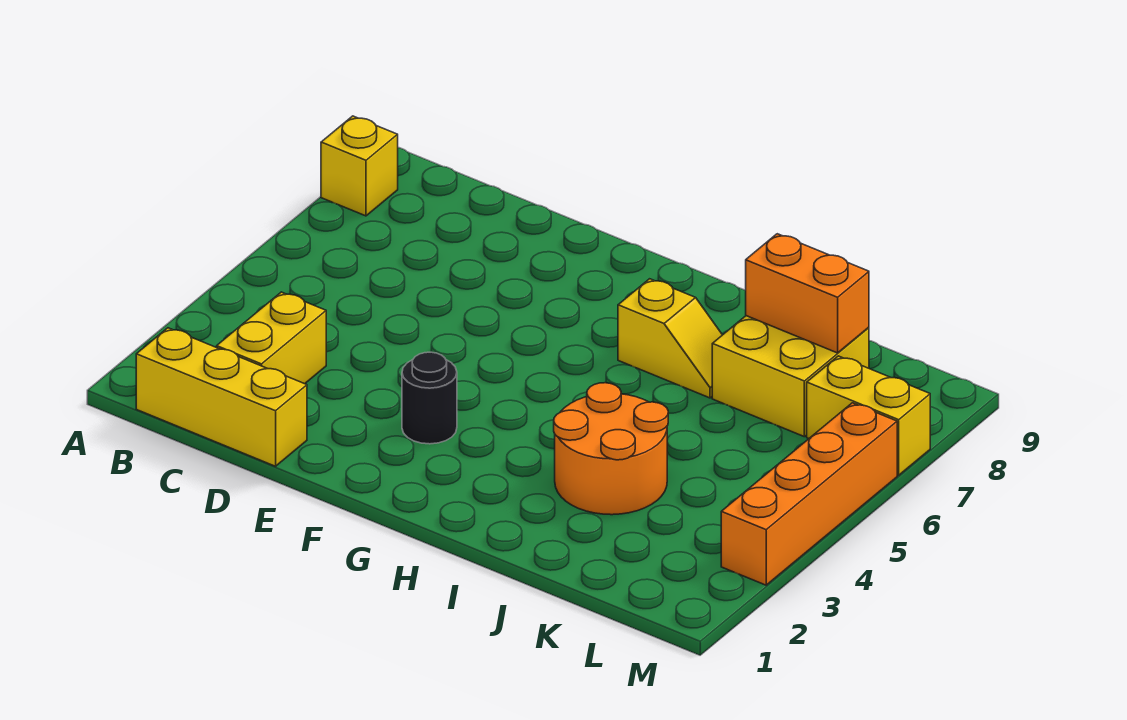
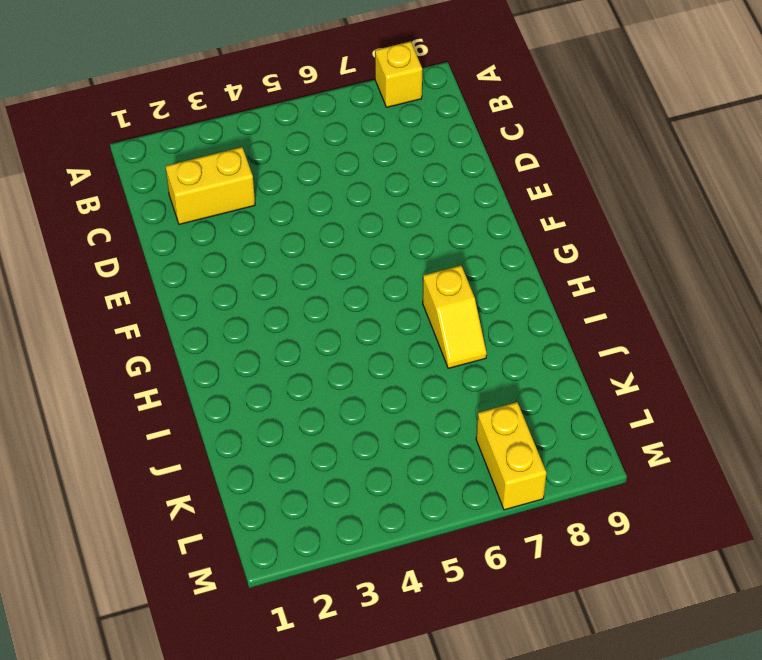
none -> yellow brick B1:D1 level 1
none -> black round brick F3 level 1

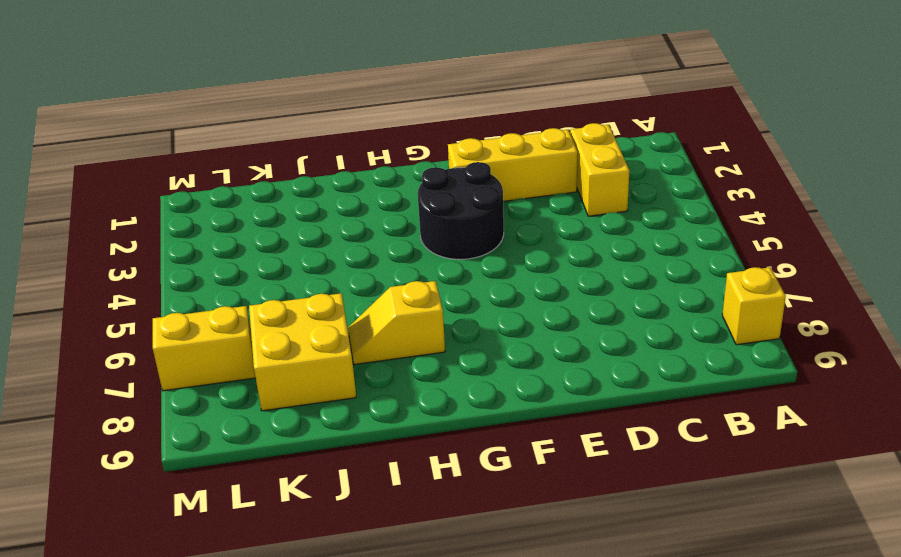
yellow brick D2:F2 level 1 -> yellow brick B1:D1 level 1
black round brick F3:G4 level 1 -> black round brick F3 level 1
none -> orange round brick I3:J4 level 1
none -> orange brick M3:M6 level 1

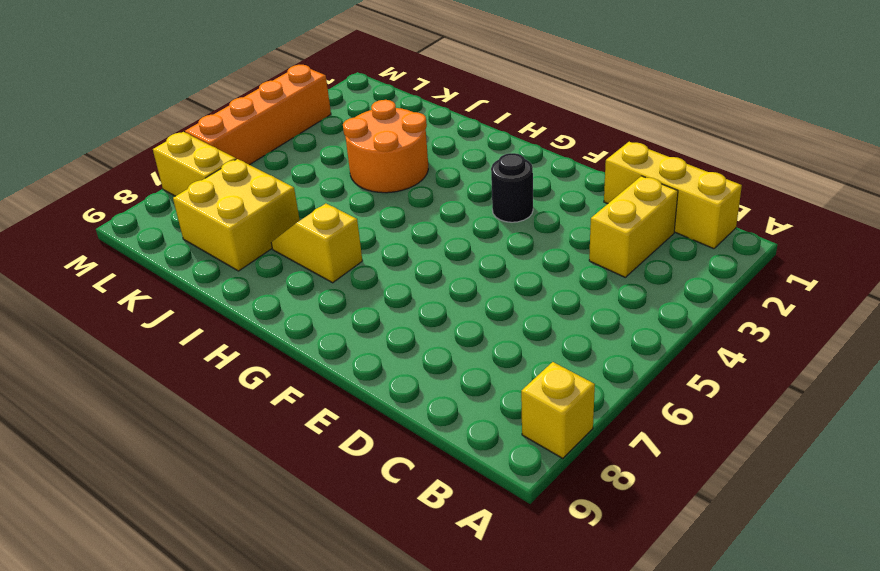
none -> orange brick J8:K8 level 2

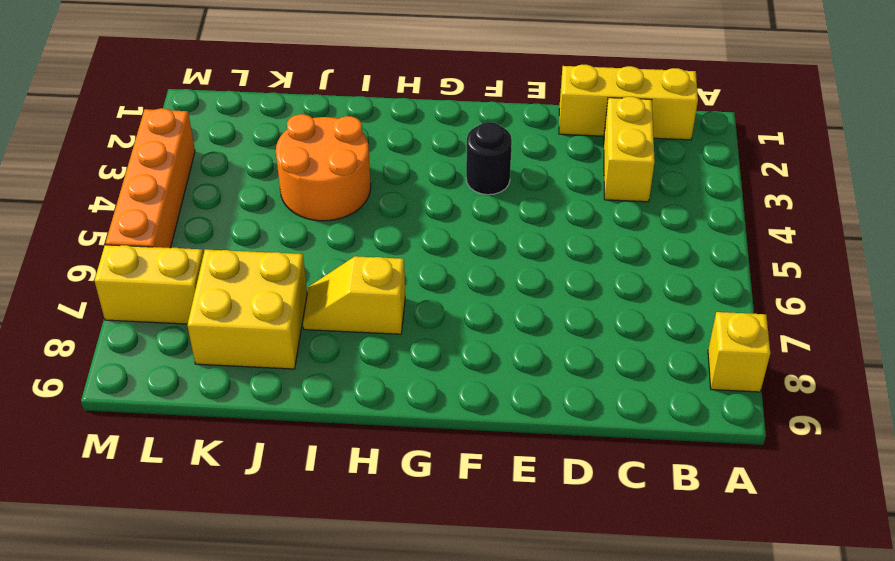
none -> orange brick J8:K8 level 2

